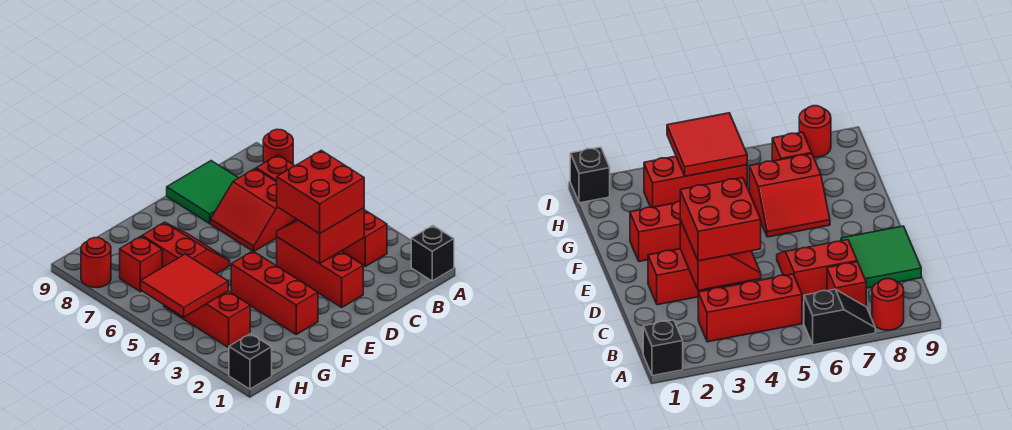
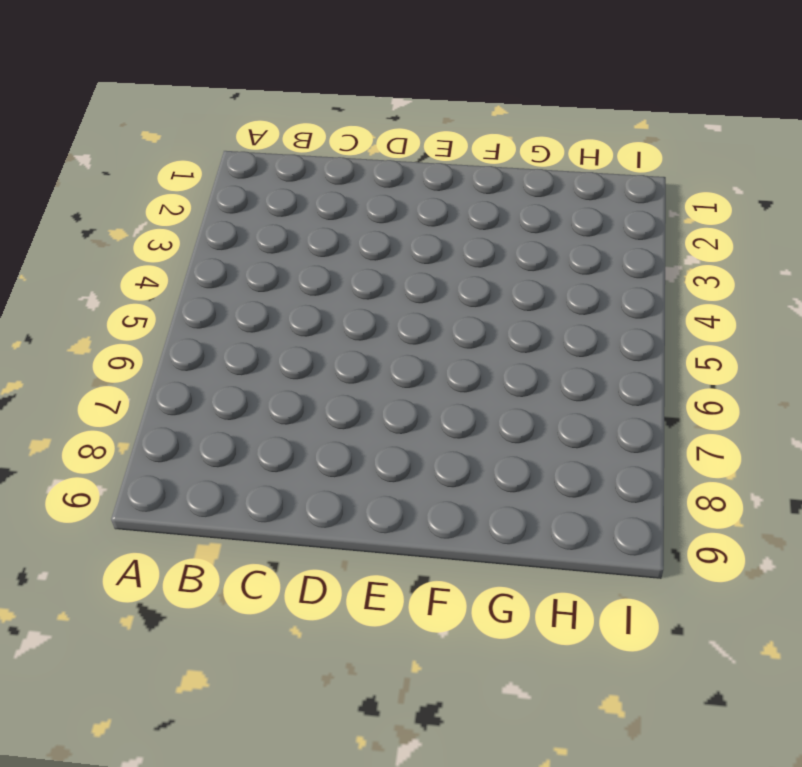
none -> black brick A1 level 1
none -> black slope A6:A7 level 1 top 6
none -> red round brick A8 level 1

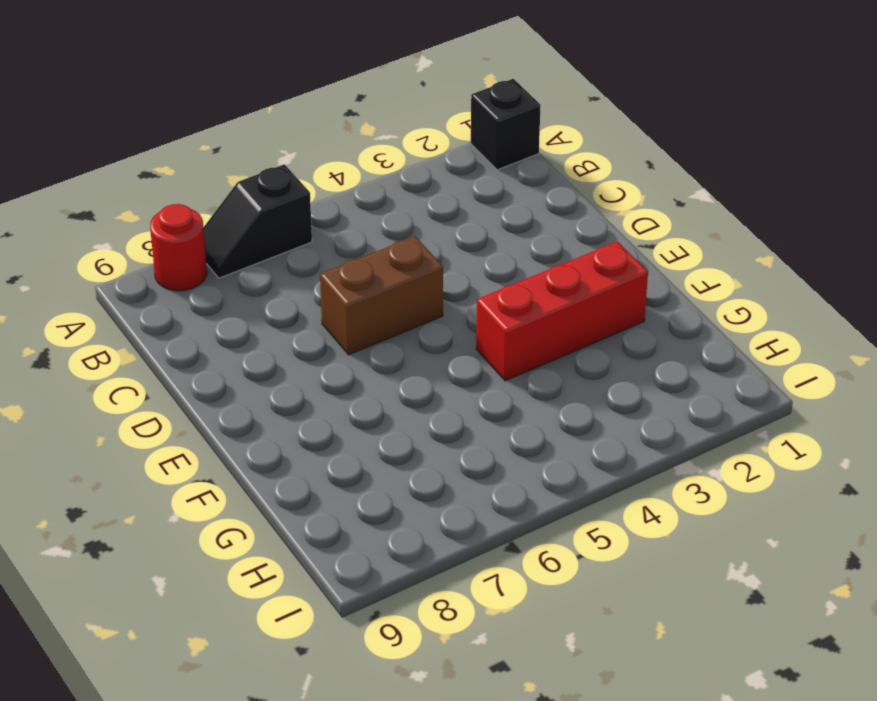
brown brick D5:D6 level 1 -> red slope C6:D7 level 1 top C
none -> red brick B3:B5 level 1
none -> red brick B7 level 1
none -> green tile C8:D9 level 1

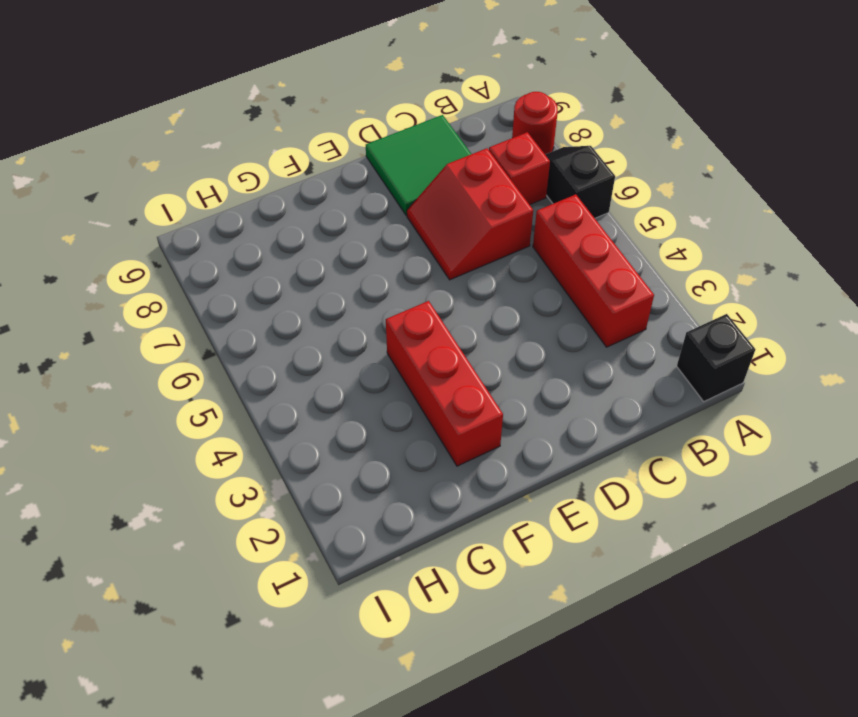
none -> red brick D2:D4 level 1
none -> red slope F6:G7 level 1 top G
none -> red brick H3:H5 level 1

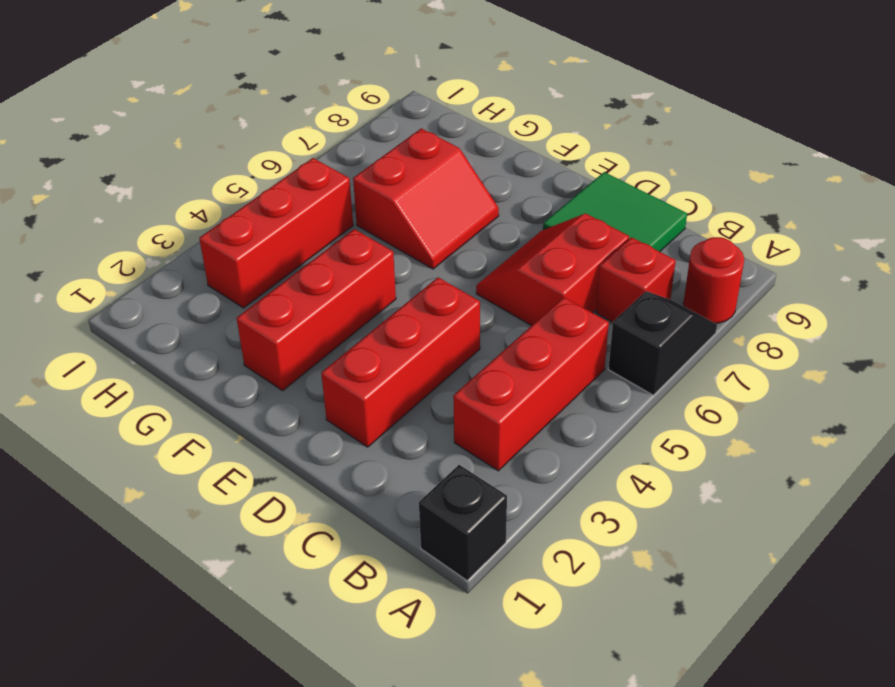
none -> red brick H7 level 1
none -> black brick I1 level 1
none -> red round brick I8 level 1

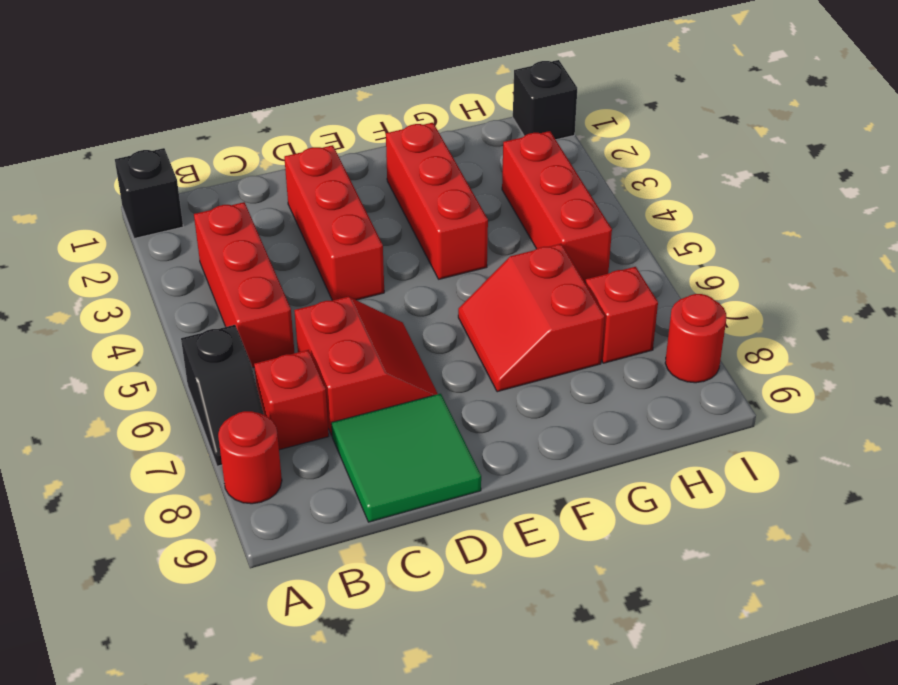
none -> red slope C3:D4 level 2 top 3
none -> red tile H4:I5 level 2
none -> red brick C3:D4 level 3

